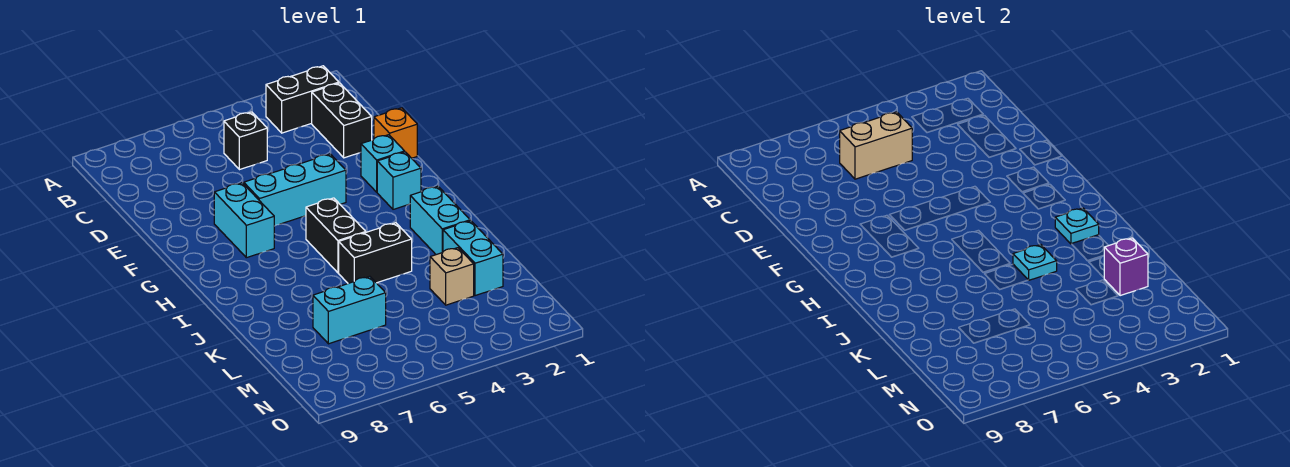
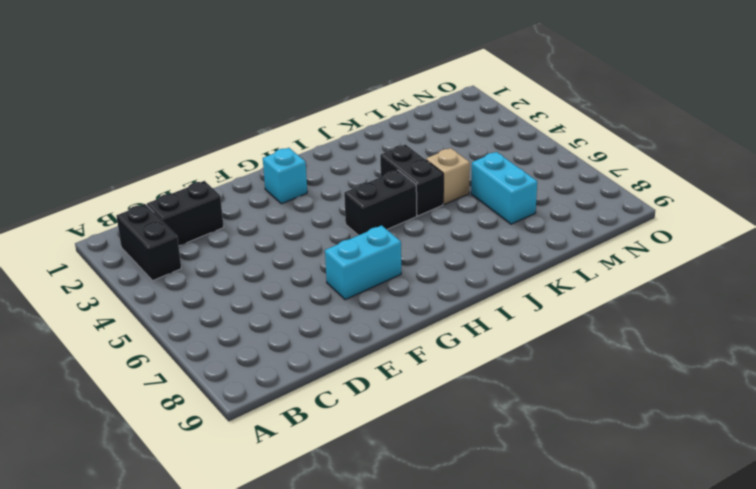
tan brick K5 level 1 -> tan brick L3 level 1
none -> black brick C5 level 1
none -> orange brick E1 level 1
none -> cyan brick F2 level 1

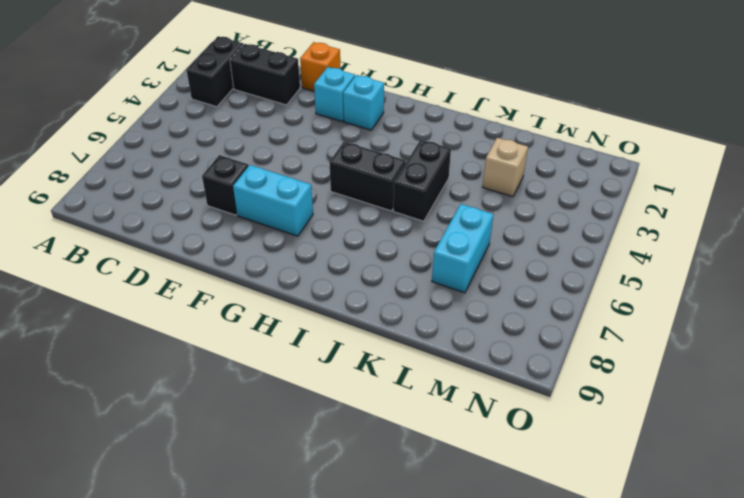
black brick E7 level 1 -> black brick C5 level 1
none -> cyan brick F4:F6 level 1
none -> cyan brick I2:J2 level 1
none -> cyan brick K2:L2 level 1

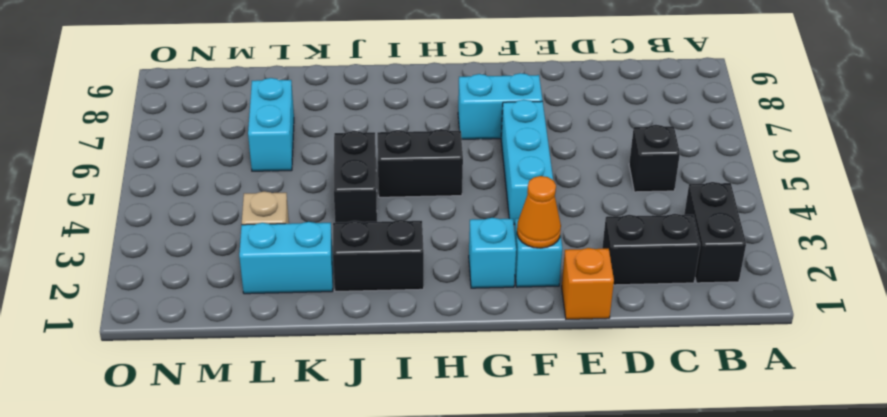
orange cone F2 level 2 -> none
black brick I2:J2 level 1 -> cyan brick I2:J2 level 1
none -> tan brick C5:C6 level 2
none -> cyan plate I2 level 2
none -> cyan plate J4 level 2

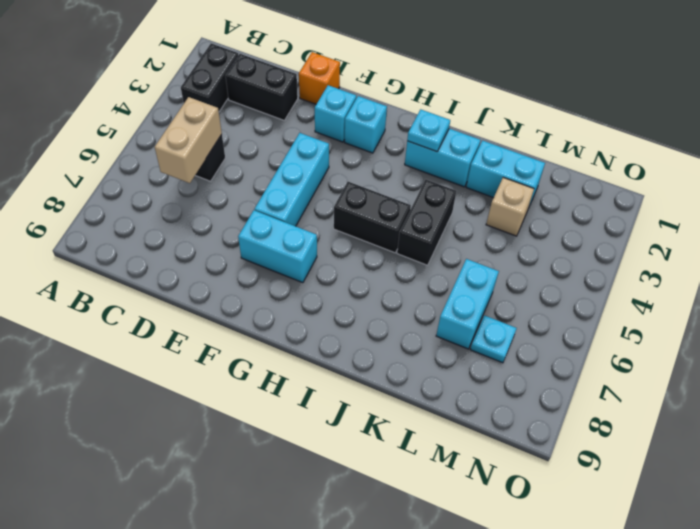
cyan plate M7 level 1 -> cyan plate J4 level 2
none -> purple brick L2 level 2

